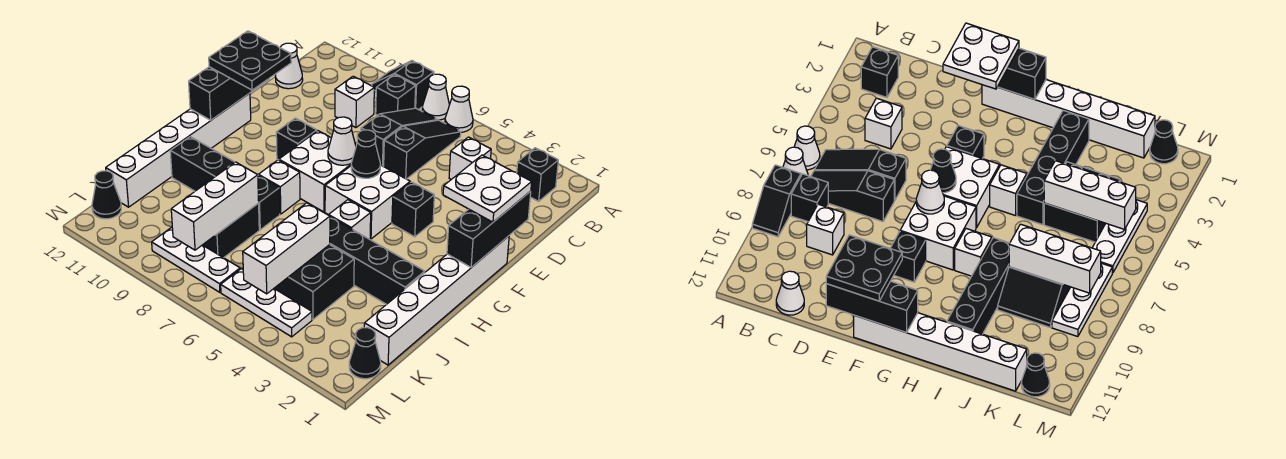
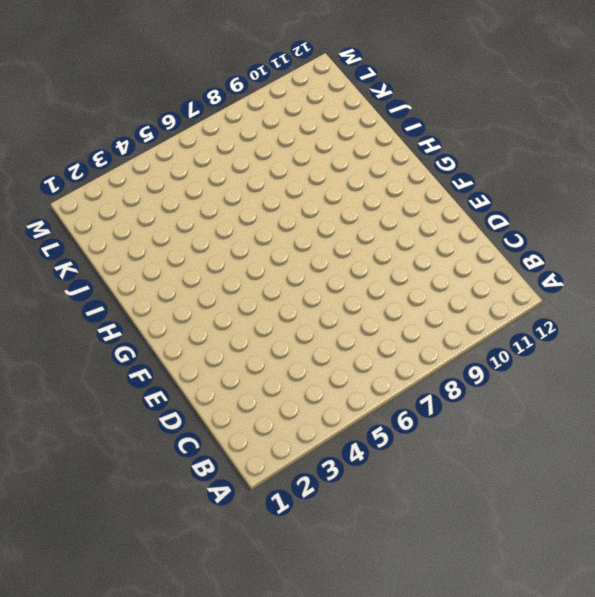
none -> white cone A6 level 1
none -> white cone A7 level 1
none -> black slope A8:A9 level 1 top 8
none -> black brick B2 level 1

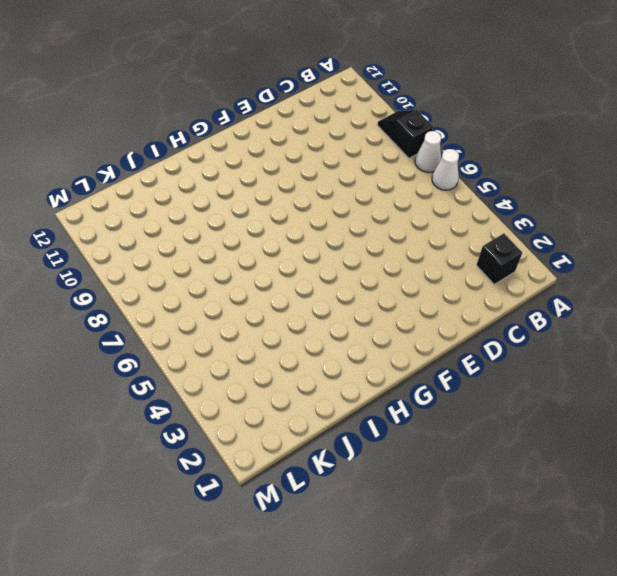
none -> black slope B6:D6 level 1 top D
none -> black slope B7:D7 level 1 top D
none -> black brick B8 level 1
none -> white brick C4 level 1

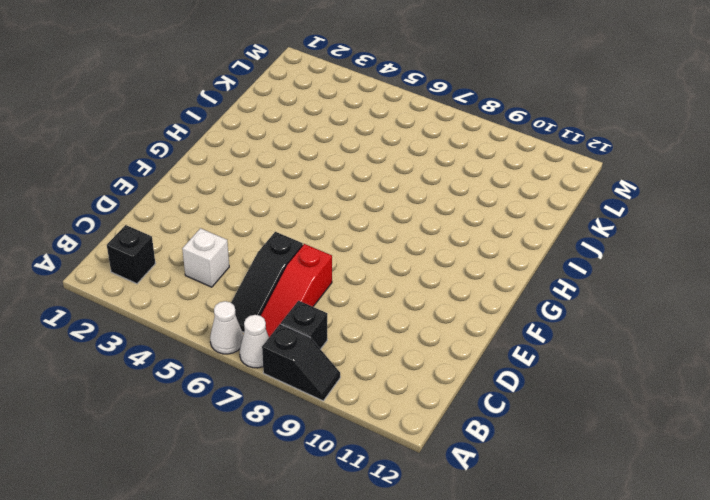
red slope B7:D7 level 1 top D -> black slope B7:D7 level 1 top D
none -> white brick C9 level 1
none -> white cone C12 level 1
none -> white brick F1:K1 level 1
none -> black brick F4 level 1

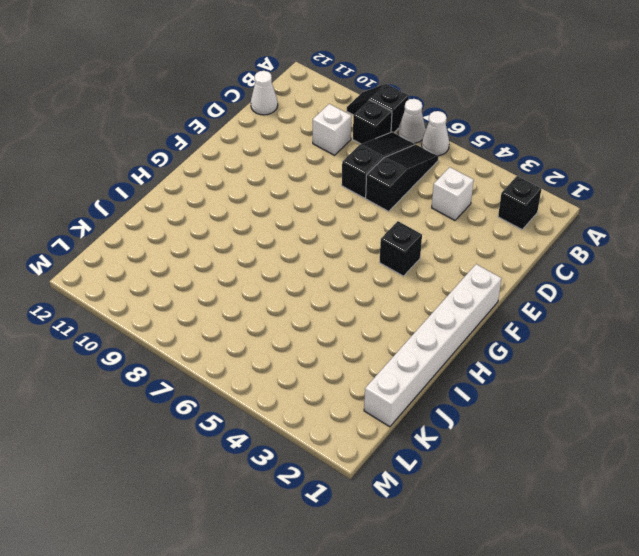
none -> white brick F5:G6 level 1
none -> white brick F7:G8 level 1
none -> black brick F9 level 1
none -> white brick F12:K12 level 1

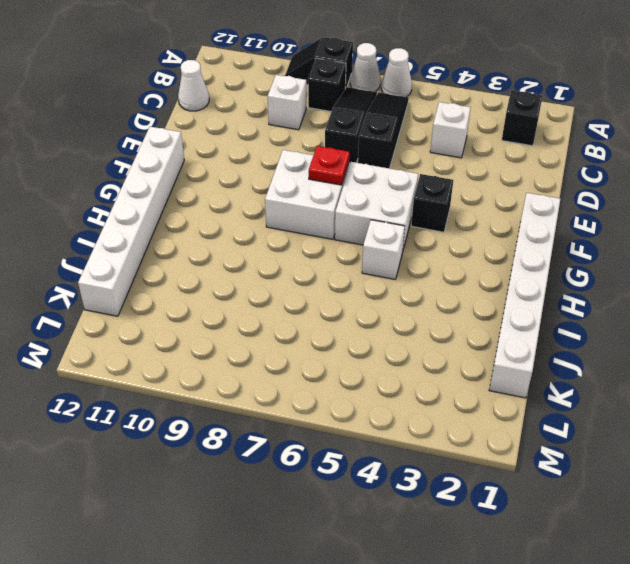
red plate F7 level 2 -> white cone F7 level 2
none -> black brick F9 level 1
none -> white brick H8 level 1
none -> black brick I2:I5 level 1
none -> black brick I8:I11 level 1

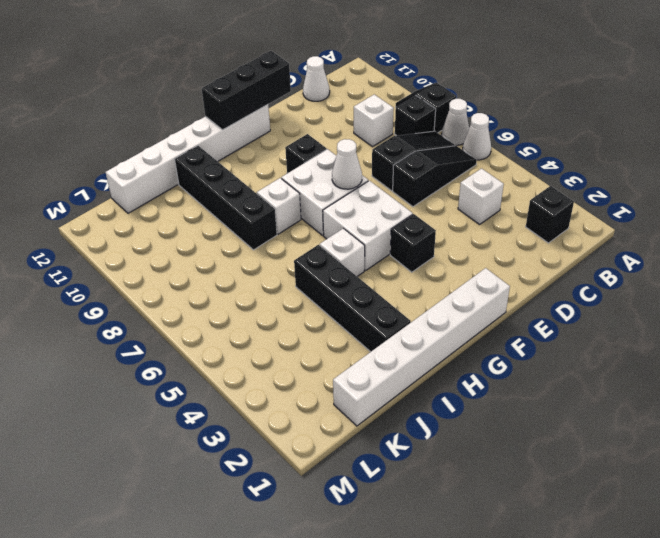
none -> black brick J4:K5 level 1
none -> black slope J8:K9 level 1 top 8
none -> black cone L1 level 1
none -> white plate L4:L6 level 1

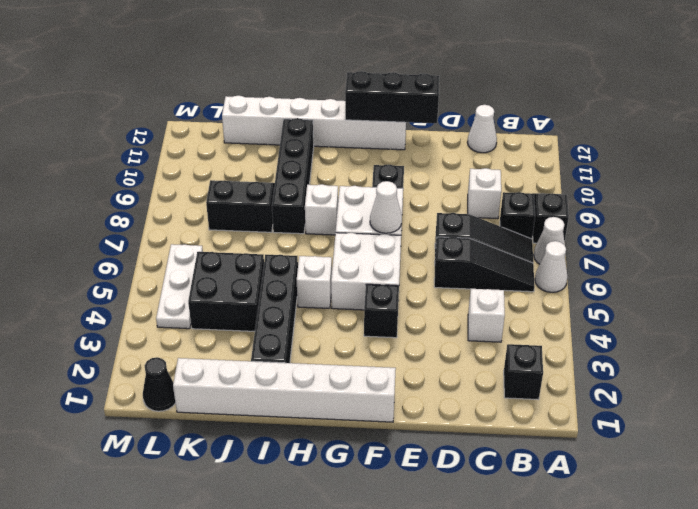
none -> white plate L7:L9 level 1
none -> black cone L12 level 1
none -> black brick E1:G1 level 2
none -> black cone F6 level 2

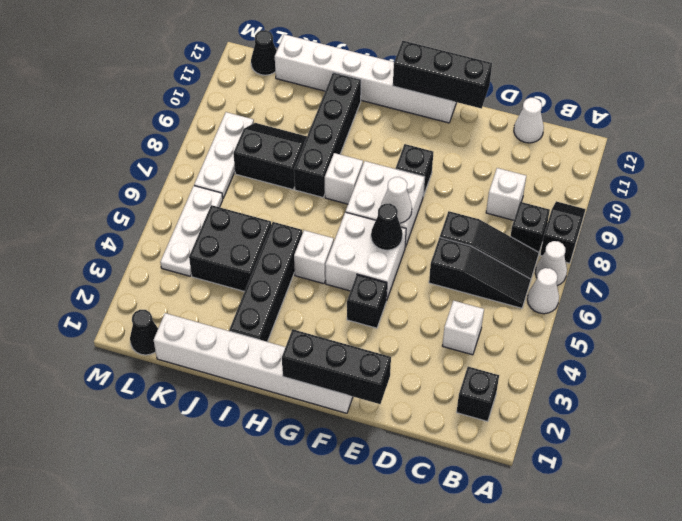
none -> white brick J5:L5 level 2
none -> white brick J8:L8 level 2
none -> white plate E1:F2 level 3
none -> black plate E11:F12 level 3

